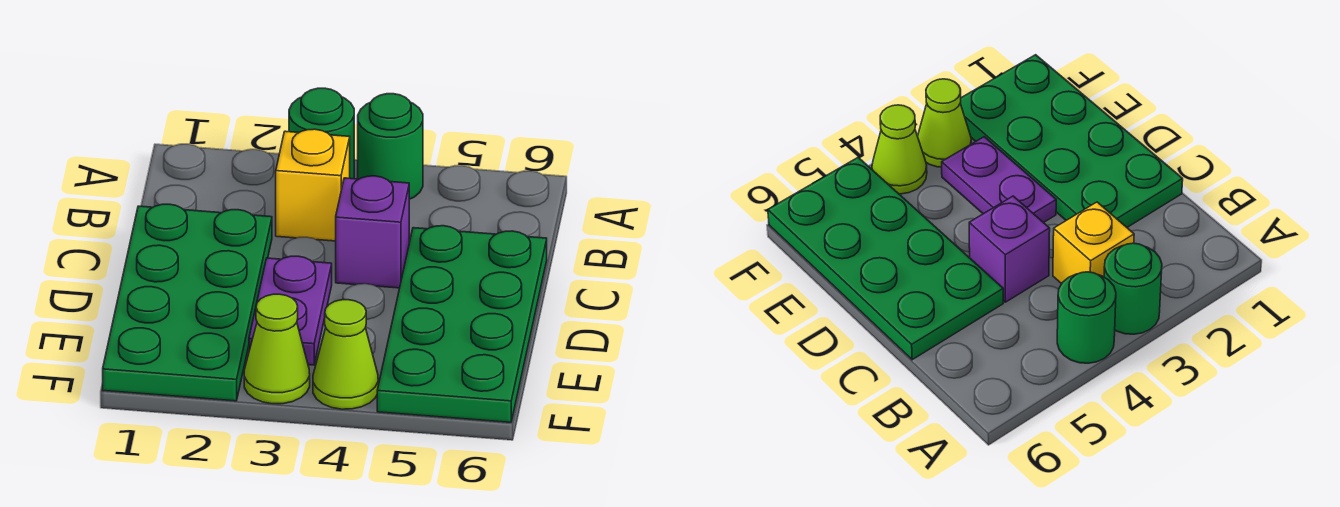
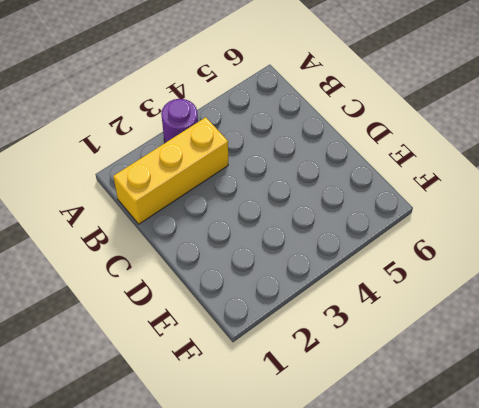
purple round brick A3 level 1 -> green round brick A3 level 1
yellow brick B1:B3 level 1 -> yellow brick B3 level 1
none -> green round brick A4 level 1
none -> green plate C1:F2 level 1

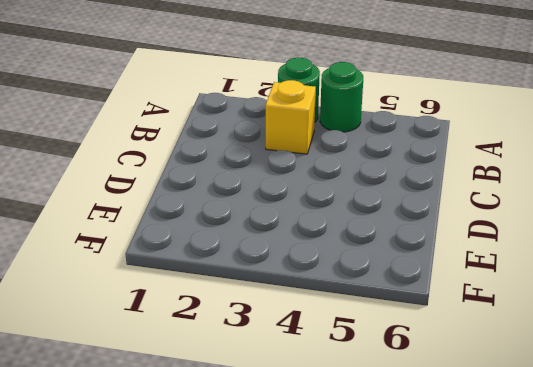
none -> green plate C1:F2 level 1
none -> purple brick C4 level 1

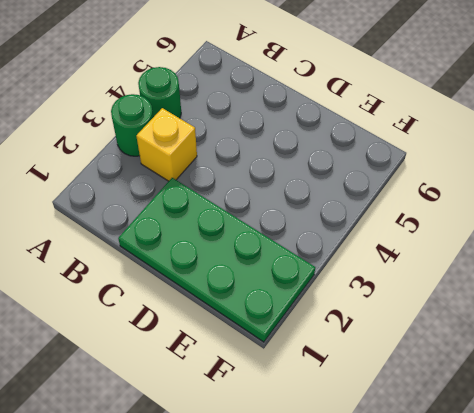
none -> purple brick C4 level 1
none -> green plate C5:F6 level 1

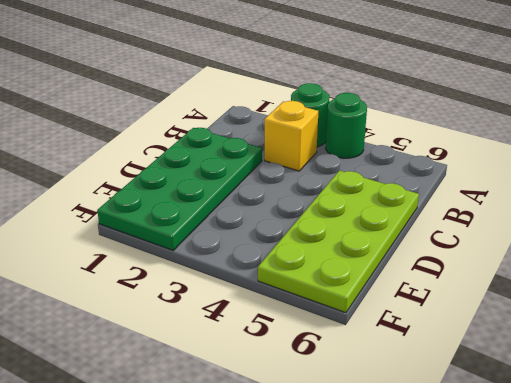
lime plate C5:F6 level 1 -> green plate C5:F6 level 1
none -> purple brick C4 level 1
none -> purple plate D3:E3 level 1

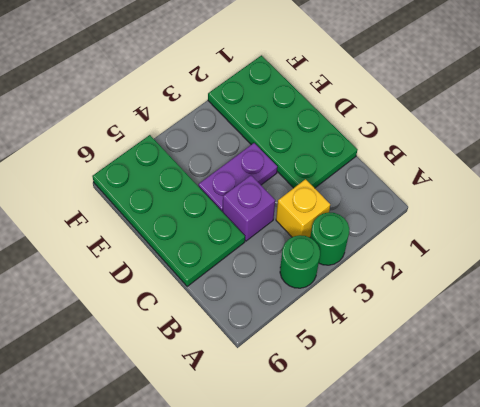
purple plate D3:D4 level 1 -> purple plate D3:E3 level 1
none -> lime cone F3 level 1
none -> lime cone F4 level 1

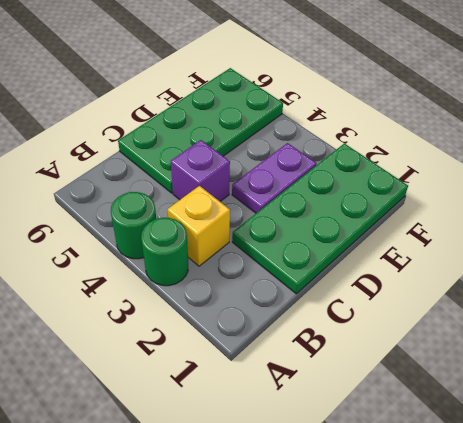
none -> lime cone F3 level 1
none -> lime cone F4 level 1

